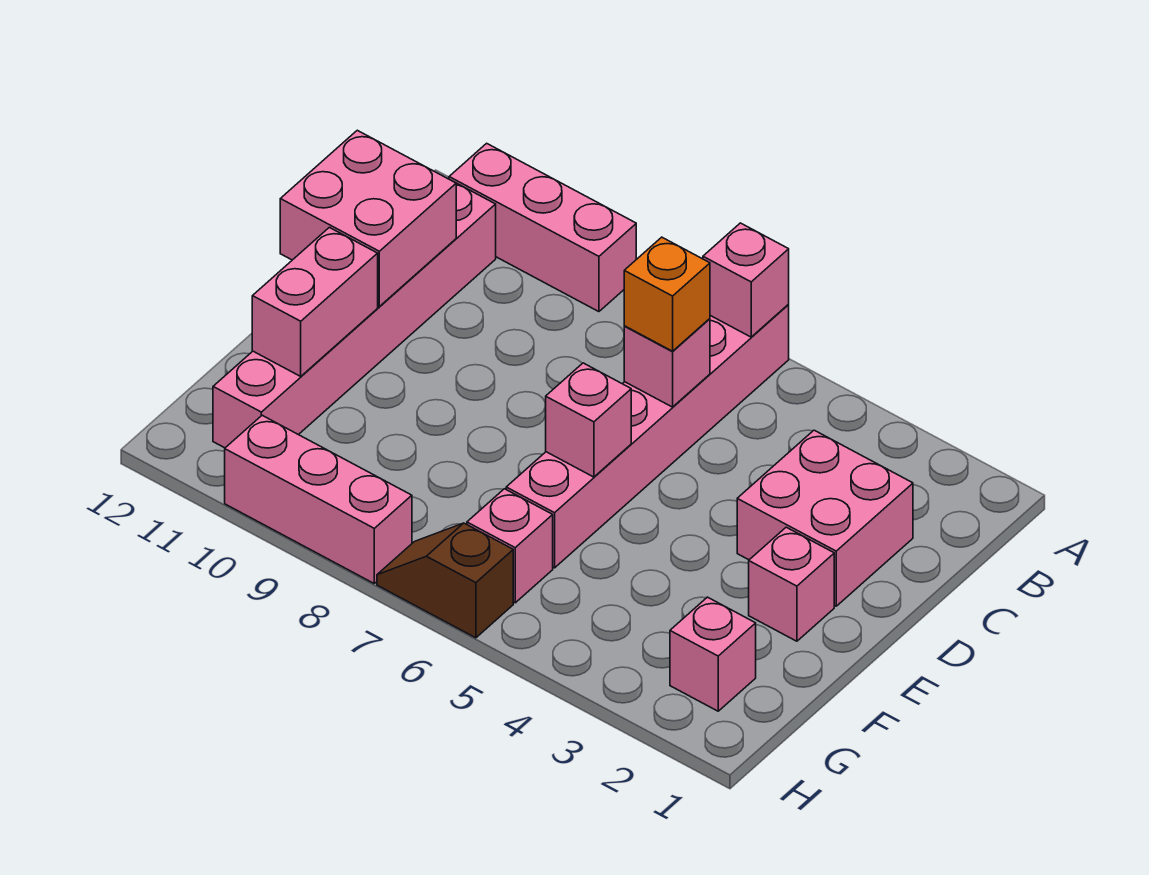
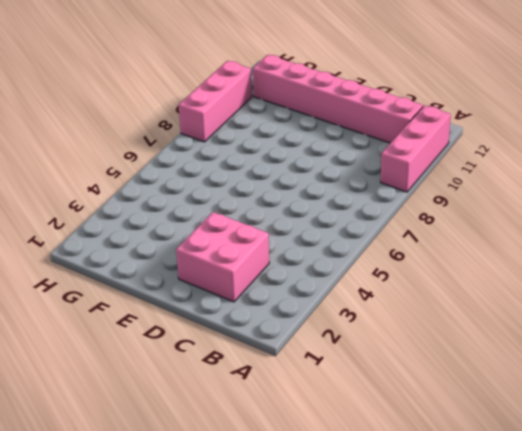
none -> pink brick A6:F6 level 1
none -> pink brick E2 level 1
none -> pink brick G2 level 1

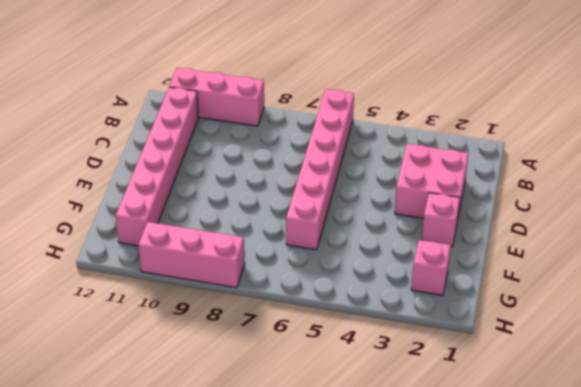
none -> pink brick G6 level 1
none -> brown slope H6:H7 level 1 top 6
none -> pink brick A6 level 2

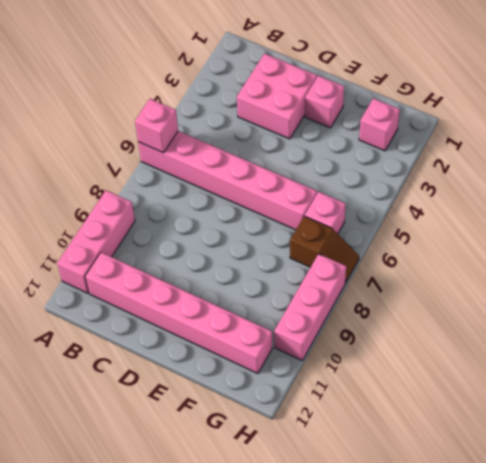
brown slope G7:H7 level 1 top G -> brown slope H6:H7 level 1 top 6
none -> pink brick C6 level 2
none -> pink brick C11:D12 level 2
none -> pink brick E6 level 2

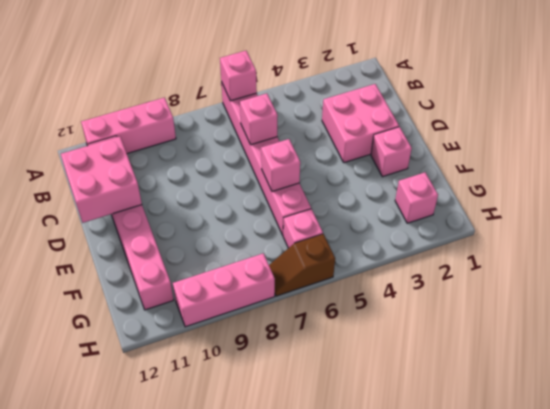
none -> pink brick E11:F11 level 2
none -> orange brick C6 level 3

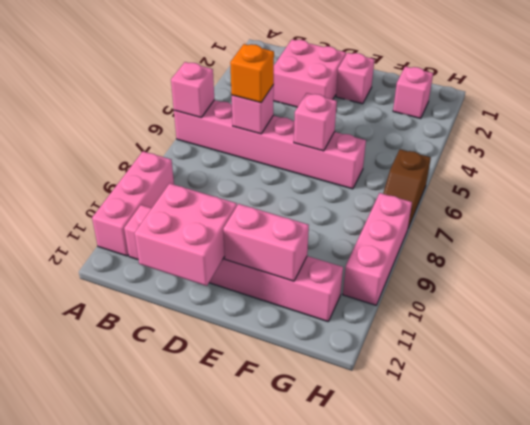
none -> pink brick G6 level 1

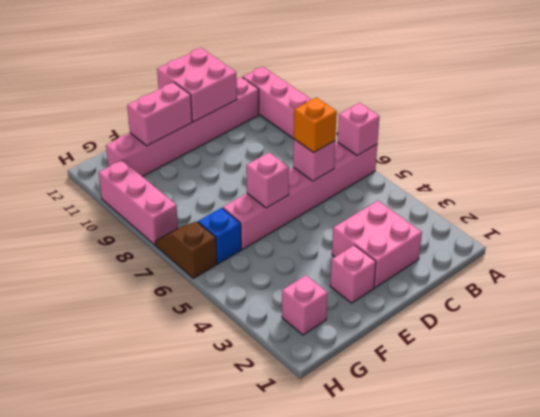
blue brick G6 level 1 -> pink brick G6 level 1

